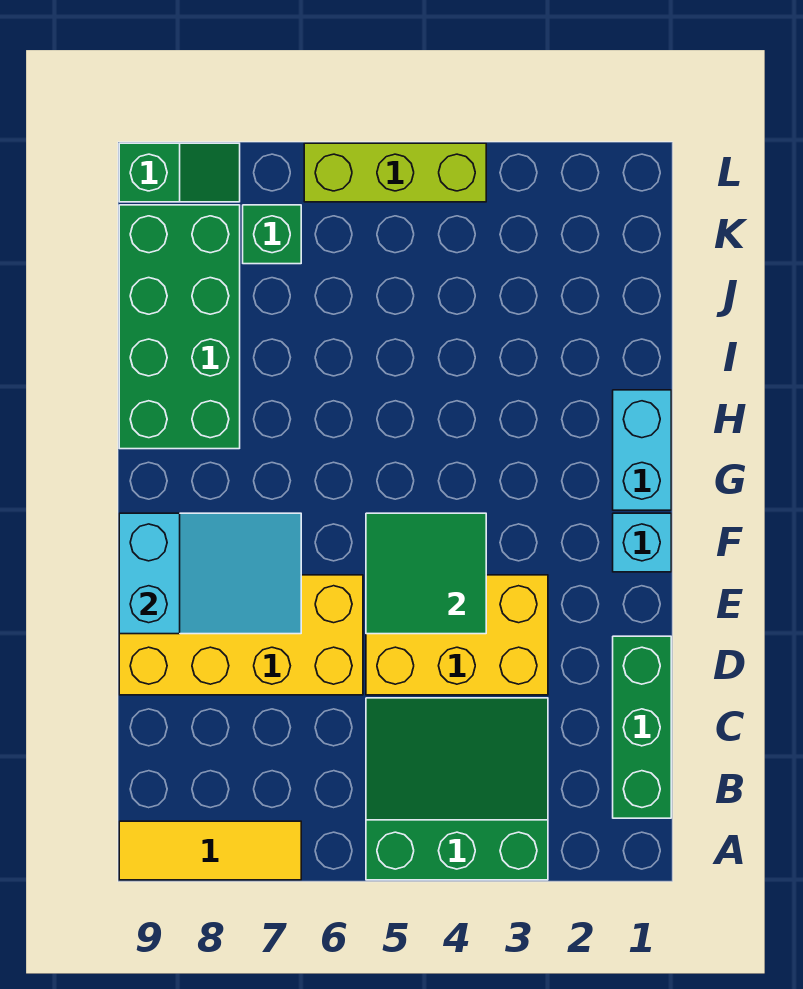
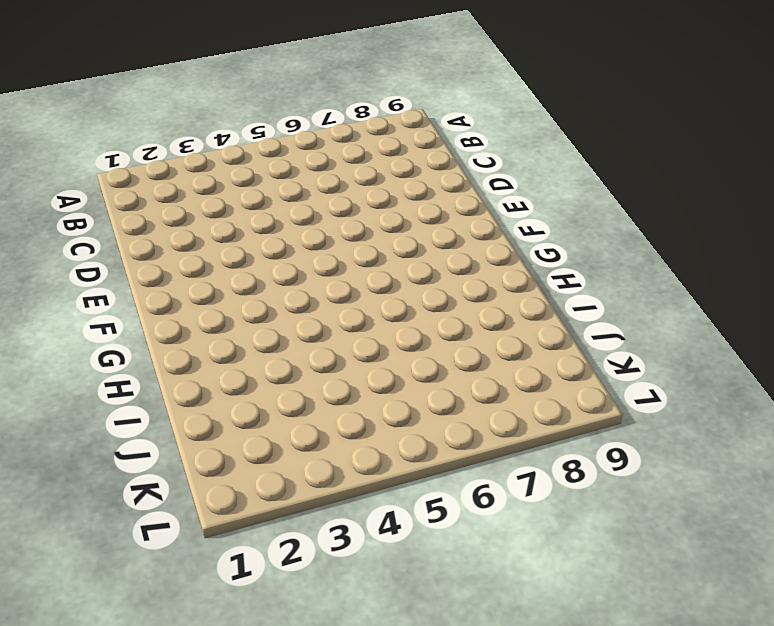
none -> green slope A3:C5 level 1 top A
none -> yellow tile A7:A9 level 1
none -> green brick B1:D1 level 1

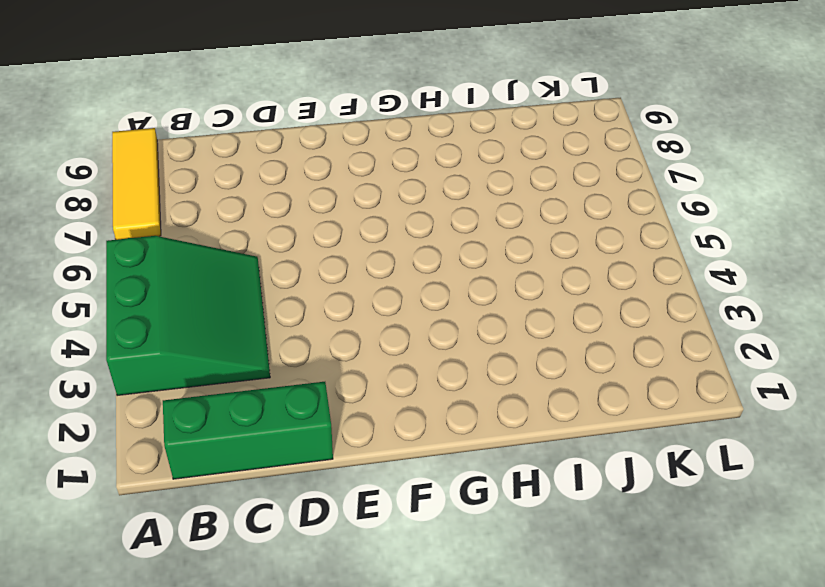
none -> yellow brick D3:E5 level 1
none -> yellow brick D6:E9 level 1
none -> cyan brick F1 level 1

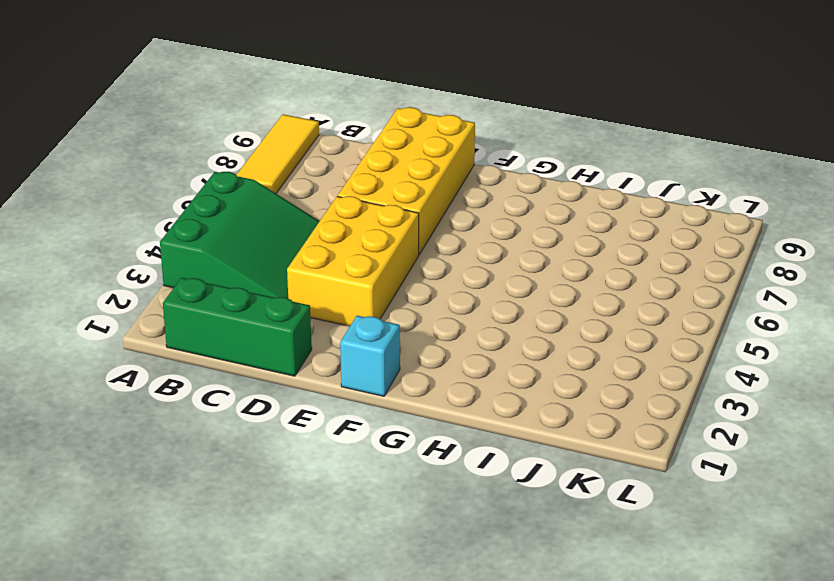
none -> cyan brick G1:H1 level 1
none -> green brick H8:K9 level 1
none -> green brick K7 level 1

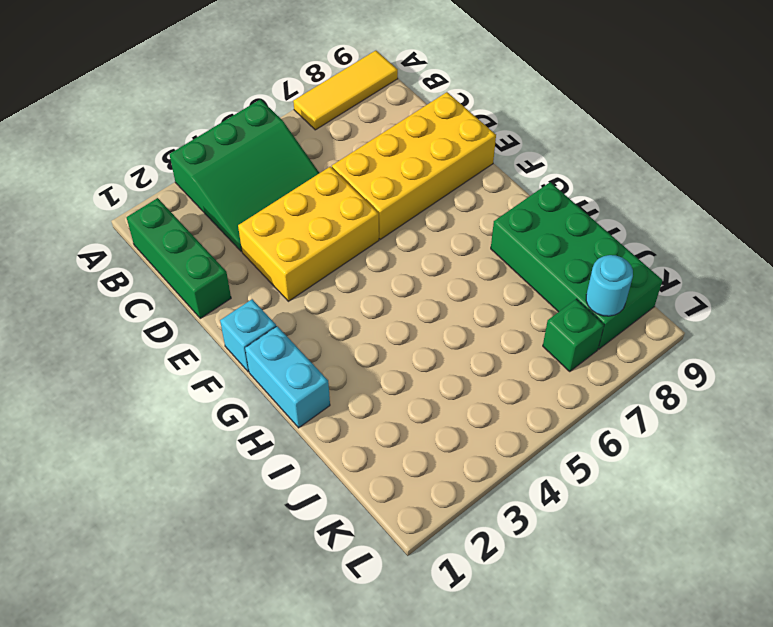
cyan round brick K8 level 2 -> none
none -> lime brick L4:L6 level 1
none -> green slope L8:L9 level 1 top 9
none -> green tile E4:F5 level 2

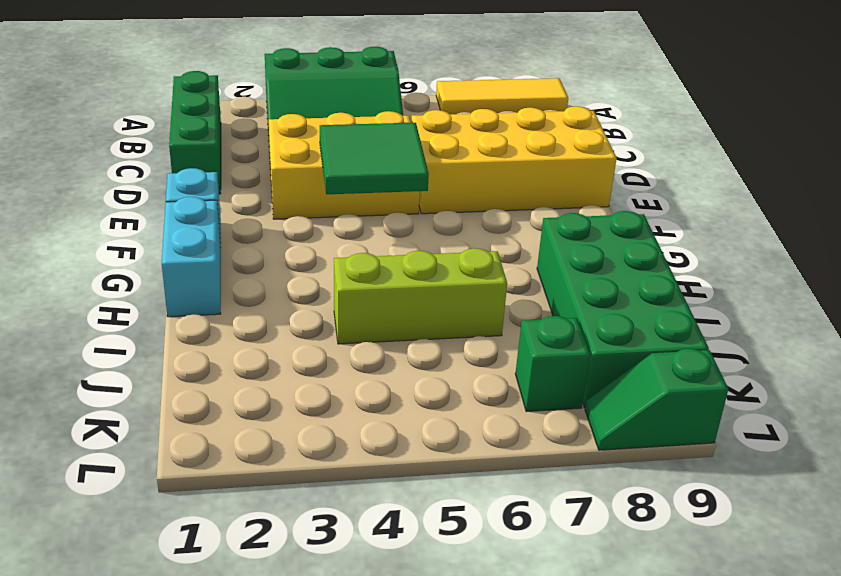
lime brick I4:I6 level 1 -> lime brick L4:L6 level 1
none -> cyan slope E7:F9 level 2 top 9

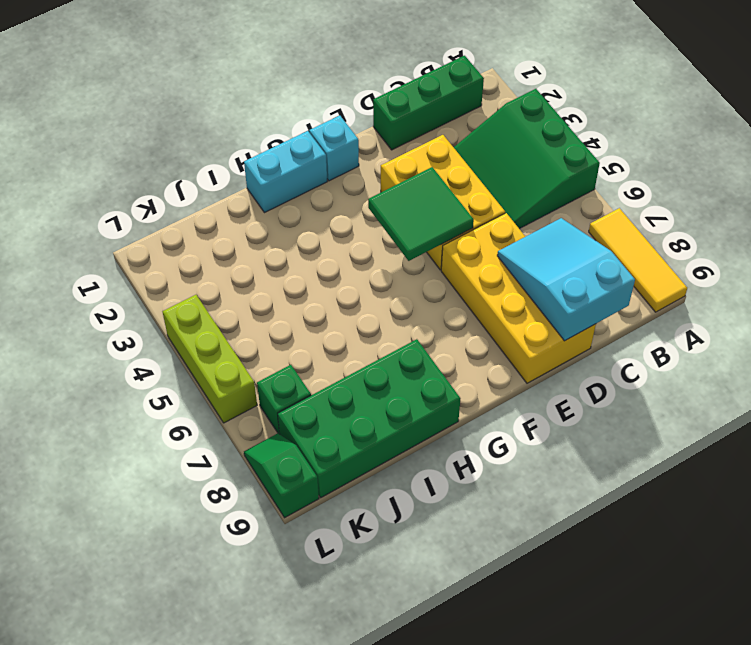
cyan slope C7:D9 level 2 top 9 -> cyan slope E7:F9 level 2 top 9

